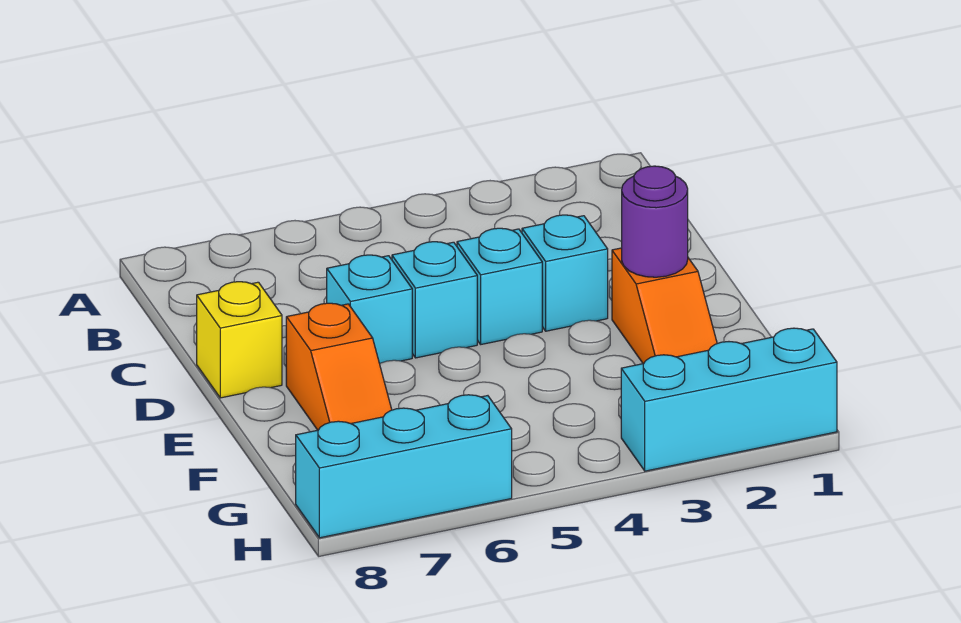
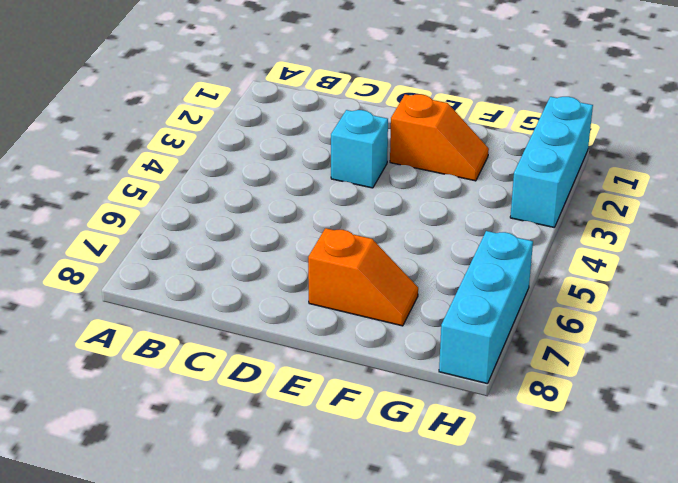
none -> cyan brick D4 level 1
none -> cyan brick D5 level 1

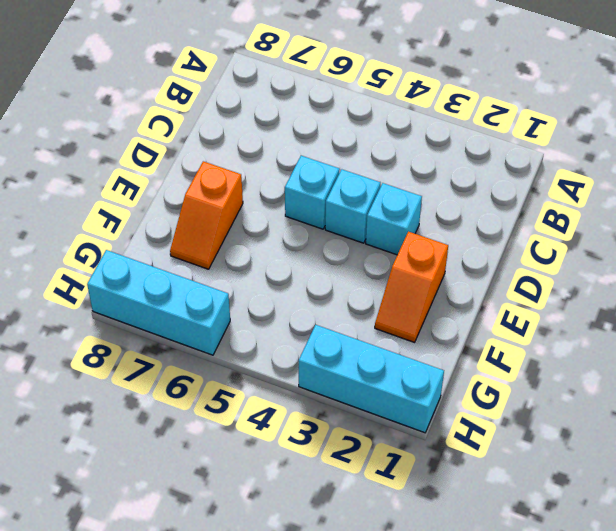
none -> cyan brick D6 level 1
none -> yellow brick D8 level 1

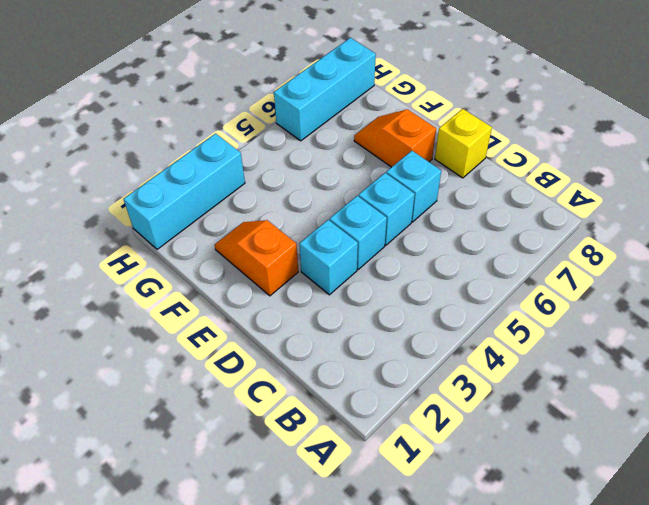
none -> purple round brick E2 level 2

